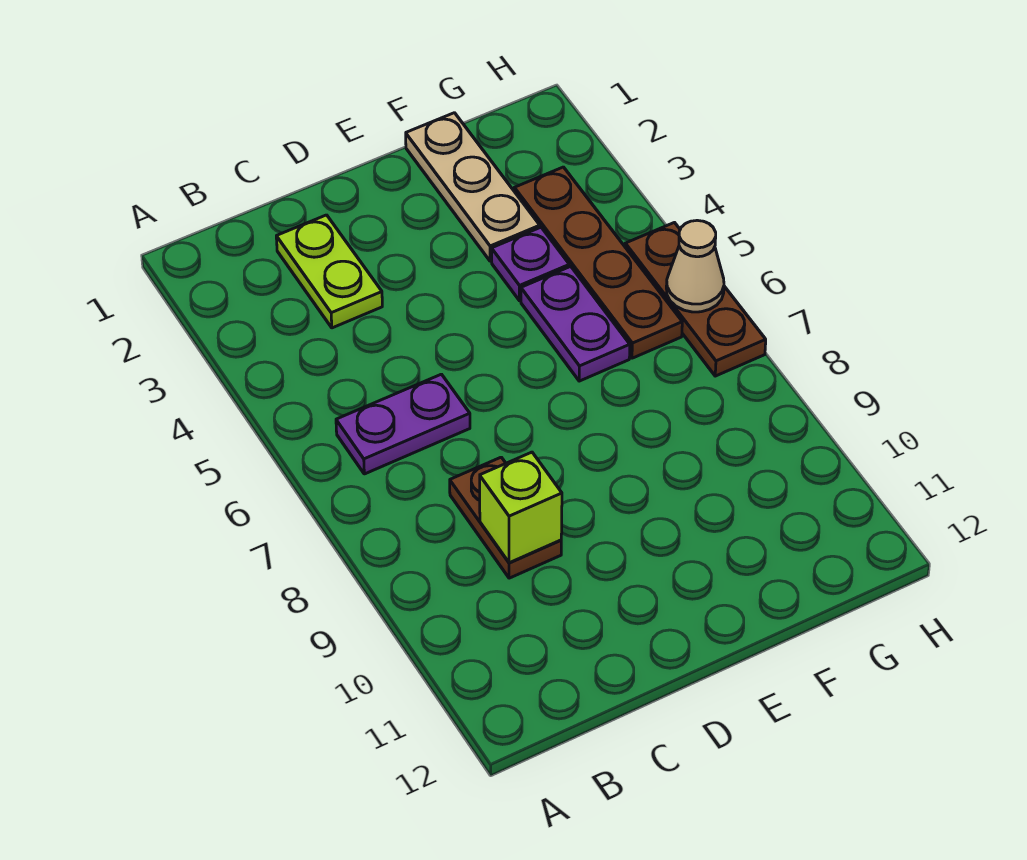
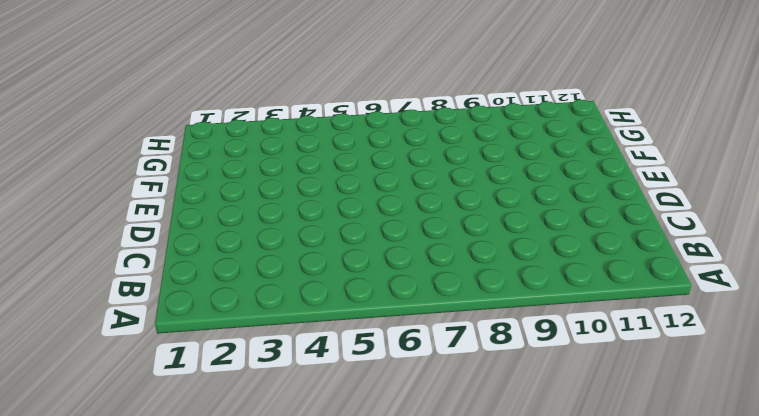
none -> purple plate B6:C6 level 1
none -> lime plate C2:C3 level 1

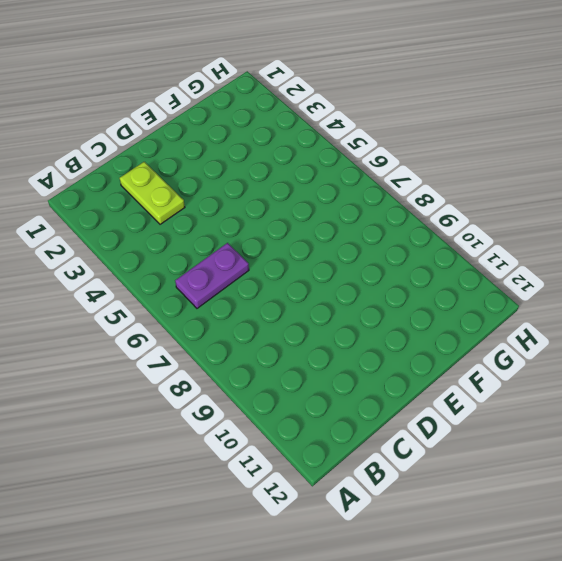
none -> brown plate C8:C9 level 1
none -> tan plate F1:F3 level 1

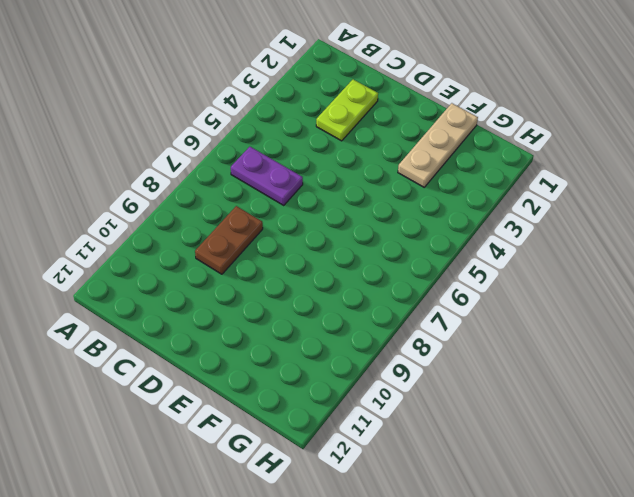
none -> purple plate F4 level 1
none -> purple plate F5:F6 level 1

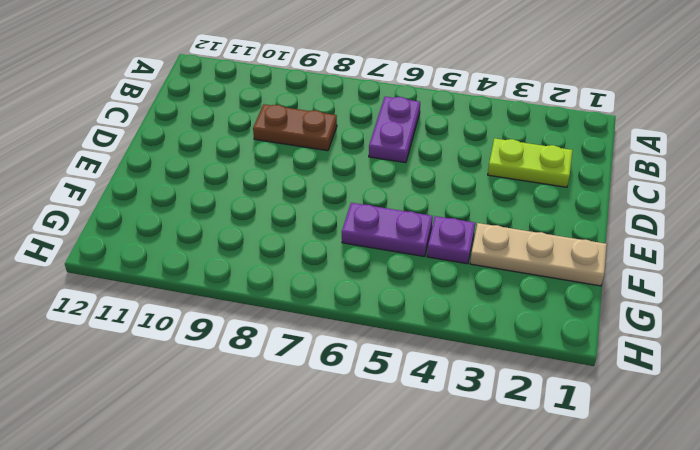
none -> brown plate G3:G6 level 1
none -> brown plate H5:H7 level 1

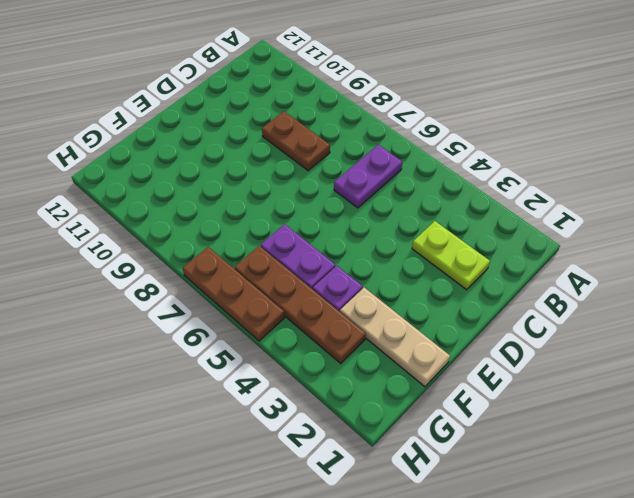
none -> lime brick C9 level 2
none -> tan cone H6 level 2

